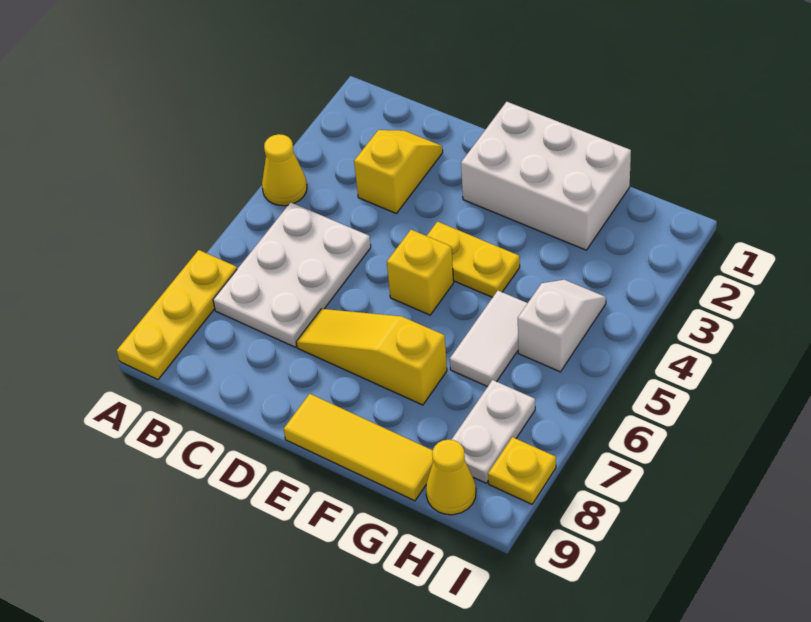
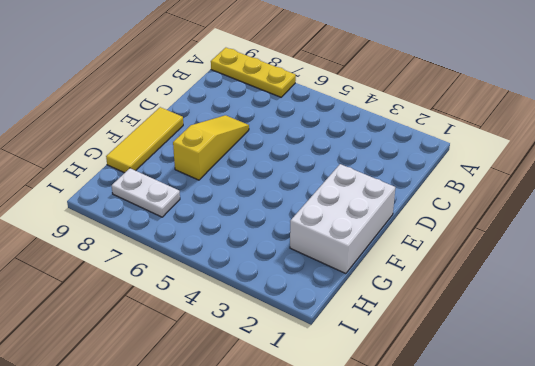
none -> yellow cone A4 level 1
none -> white plate B5:C7 level 1
none -> yellow slope C2:C3 level 1 top 3

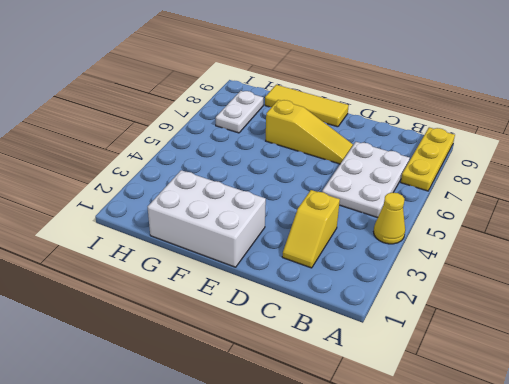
none -> yellow plate E4:F4 level 1
none -> yellow brick E5 level 1
none -> white tile G5:G6 level 1

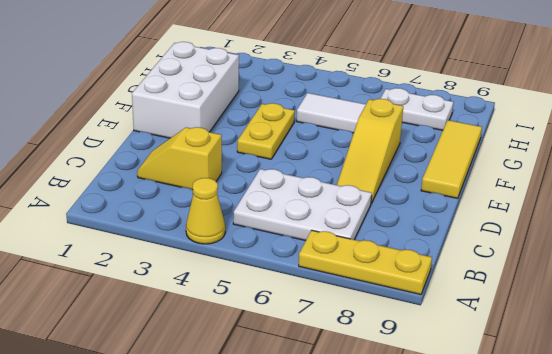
none -> yellow brick E5 level 1
none -> white slope H4:H5 level 1 top 5
none -> yellow cone H9 level 1

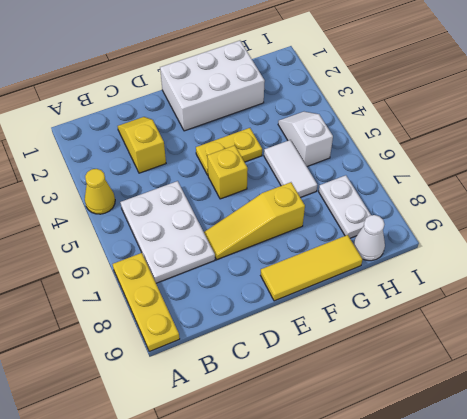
white cone H9 level 1 -> yellow cone H9 level 1
none -> yellow plate I8 level 1

